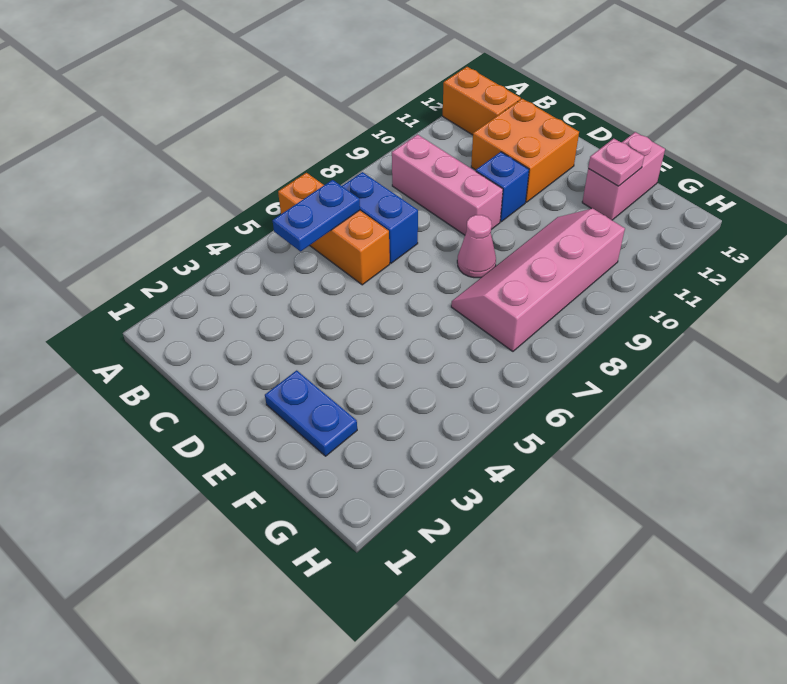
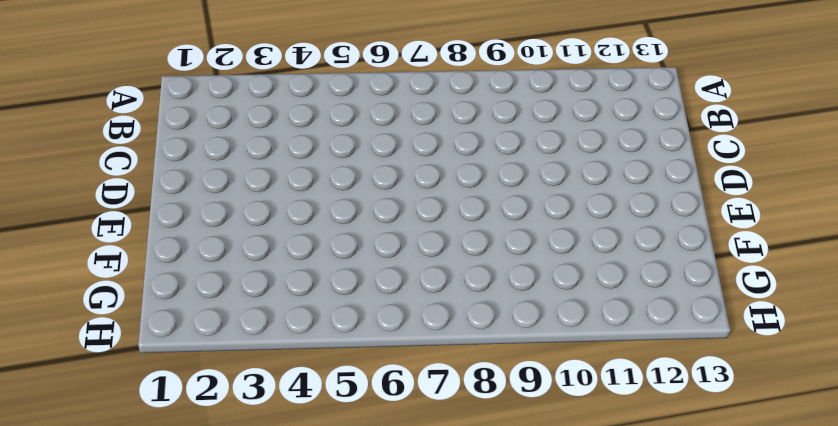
none -> orange brick A6:C6 level 1
none -> orange brick A12:B12 level 1
none -> blue brick B7:C7 level 1

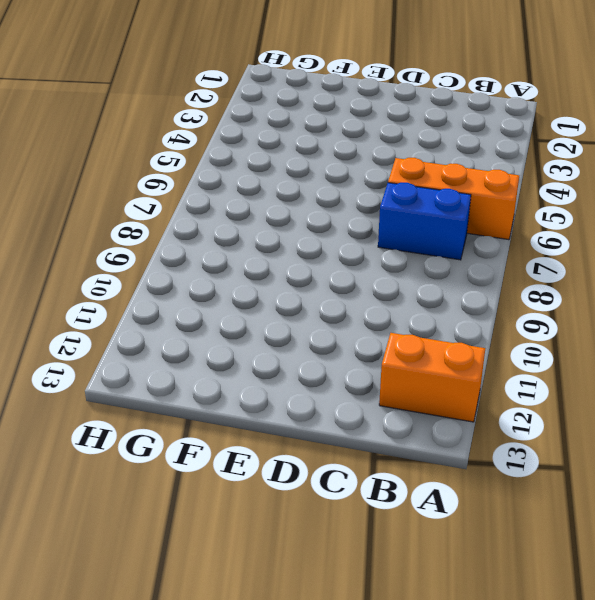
none -> pink brick B9:D9 level 1
none -> orange brick C11:D12 level 1
none -> blue brick D10 level 1

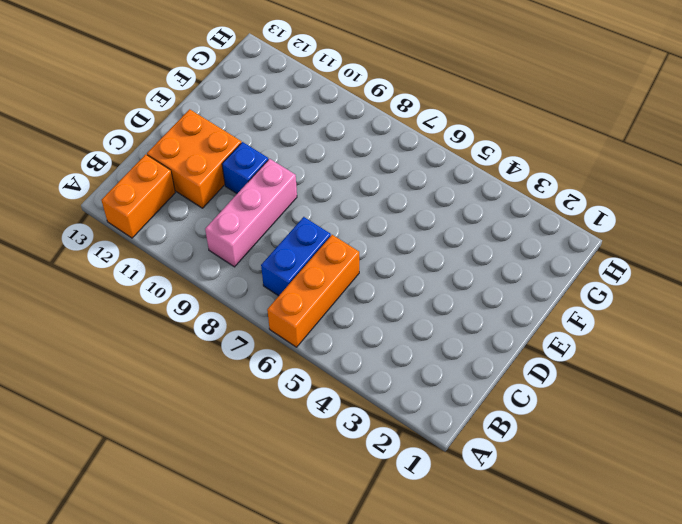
none -> blue plate E2:F2 level 1
none -> pink cone E8 level 1
none -> pink slope F7:G10 level 1 top G

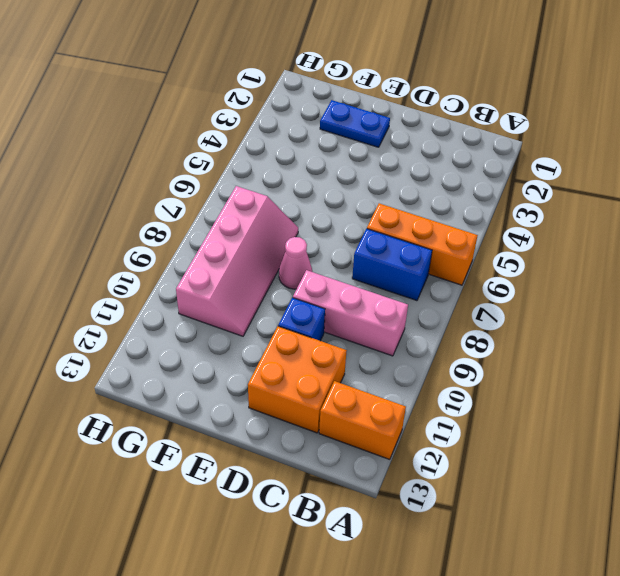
none -> pink brick F12:F13 level 1
none -> blue plate B5:B6 level 2
none -> pink plate F12 level 2

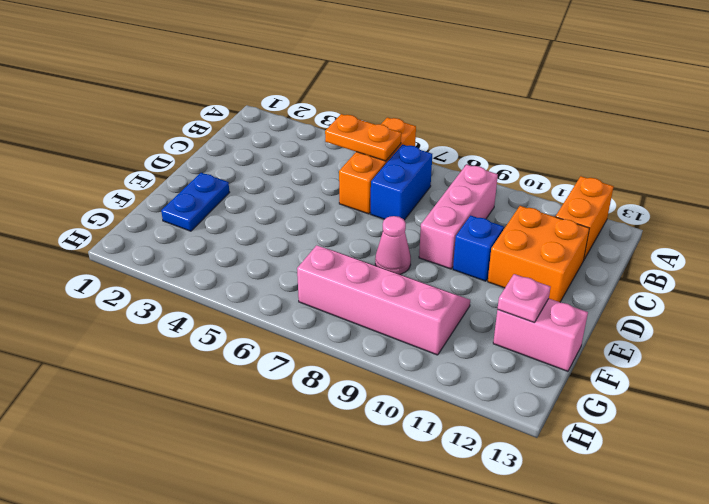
orange plate B5:B6 level 2 -> blue plate B5:B6 level 2

